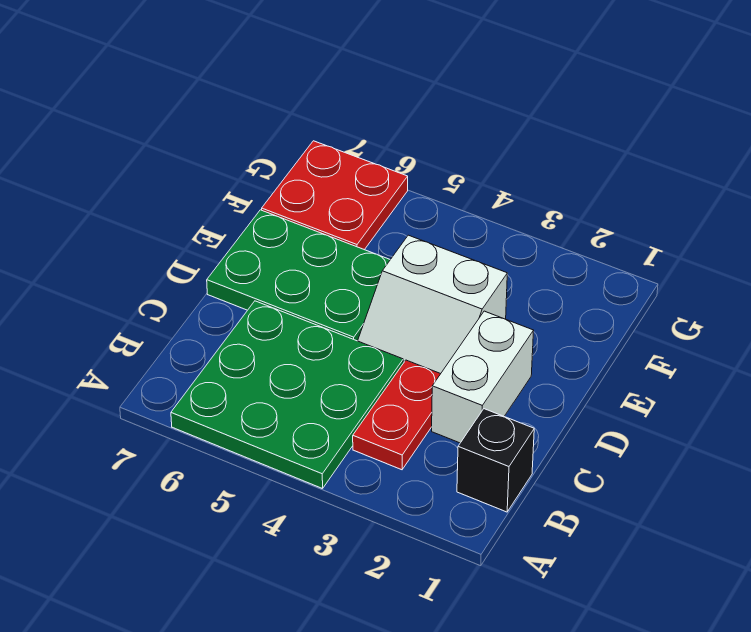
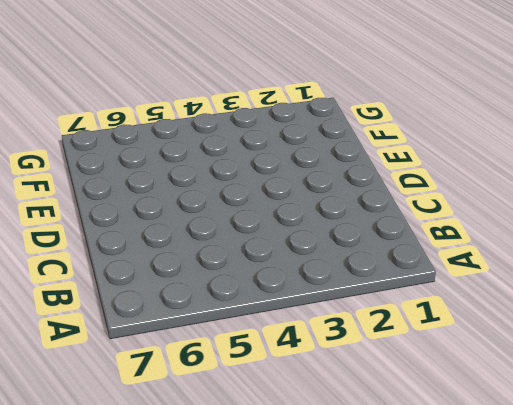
none -> green plate A4:C6 level 1
none -> black brick B1 level 1

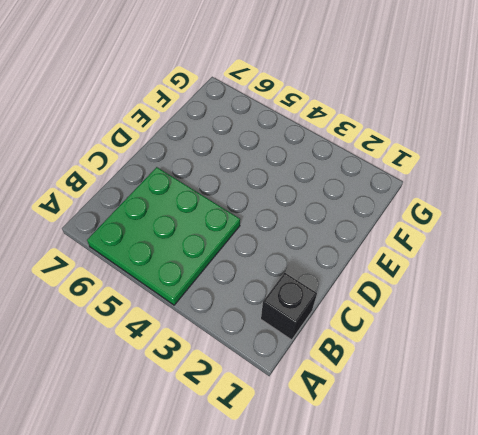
none -> red plate B3:C3 level 1
none -> white brick C2:D2 level 1

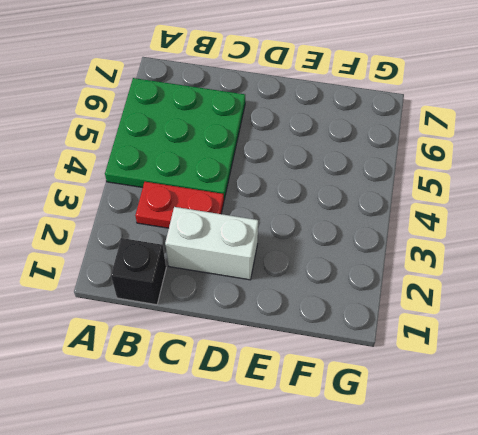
none -> white slope D3:E4 level 1 top E
none -> green plate D5:E7 level 1

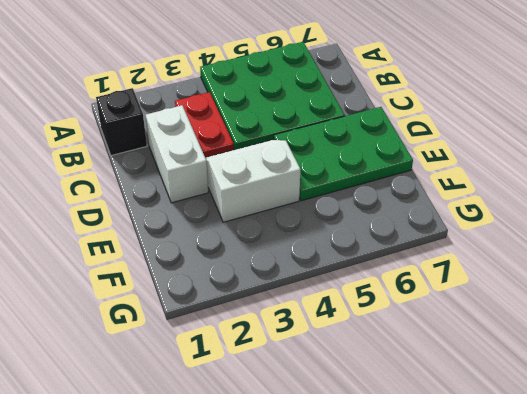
none -> red plate F6:G7 level 1

